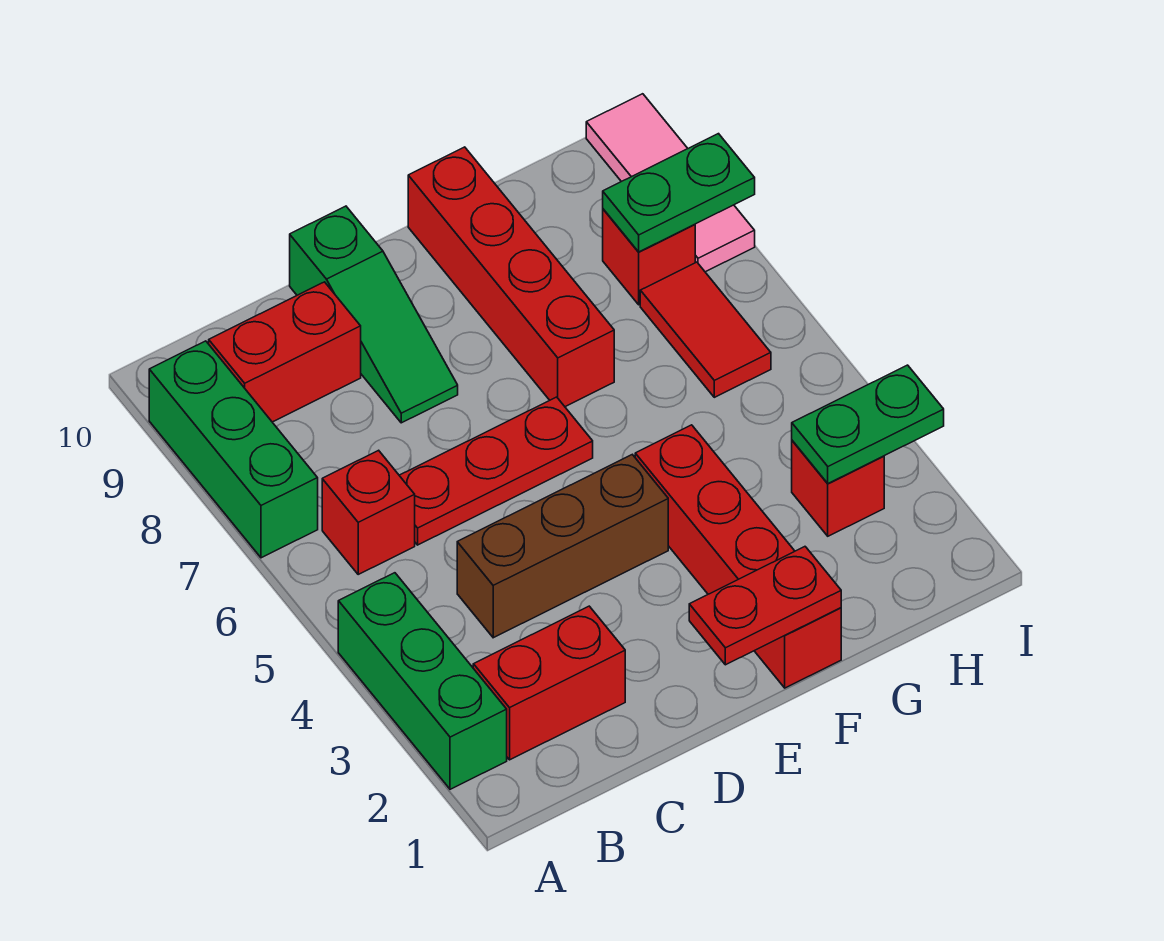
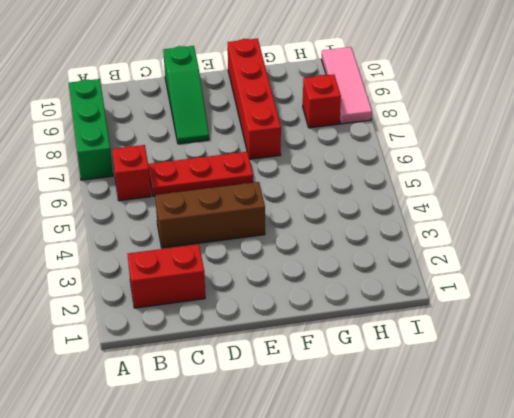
none -> green brick A2:A4 level 1
none -> red brick B9:C9 level 1
none -> red brick F1:F4 level 1

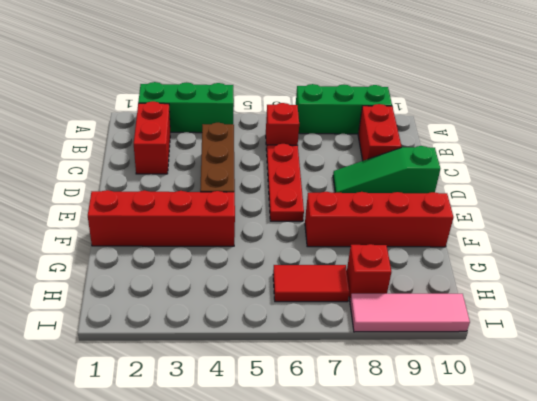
none -> red brick H3 level 1
none -> red plate E1:F1 level 2
none -> green plate H3:I3 level 2

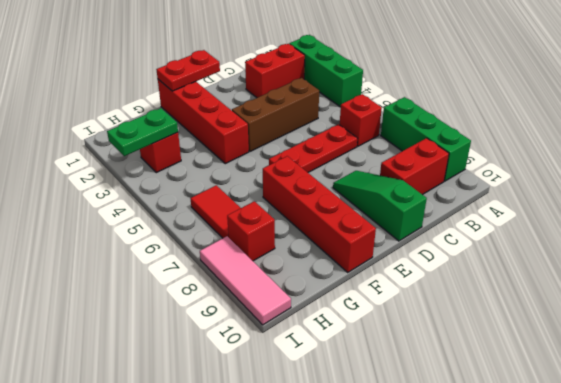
none -> green plate H8:I8 level 2

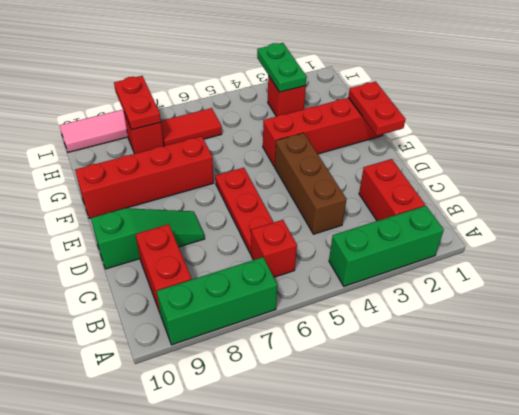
red plate H8:I8 level 2 -> green plate H8:I8 level 2

